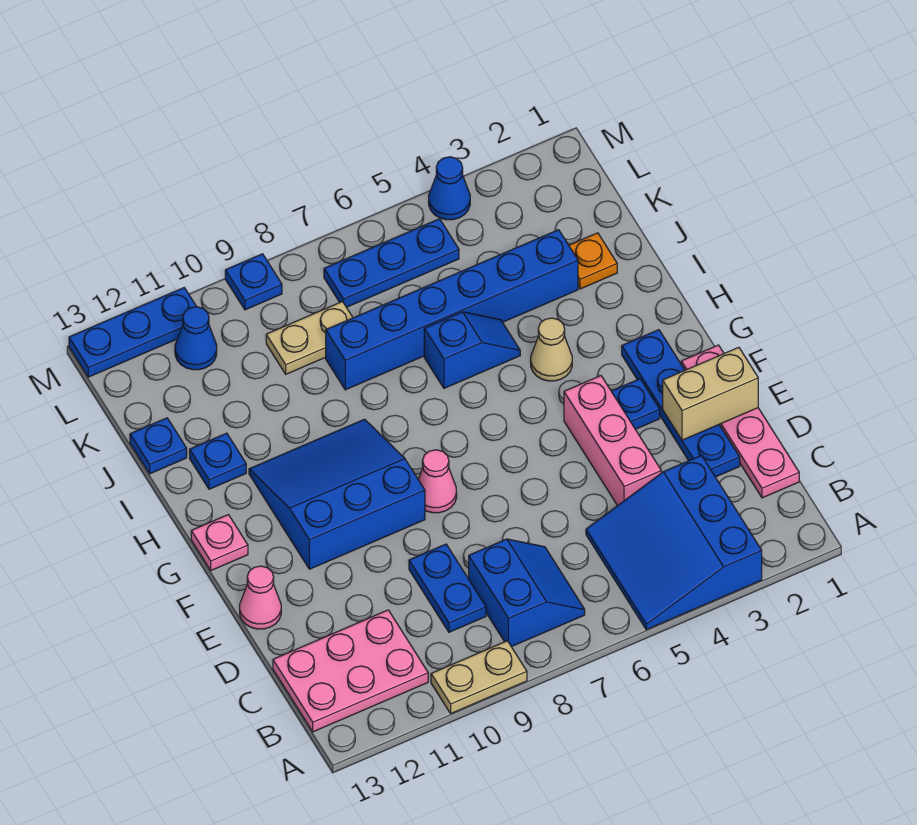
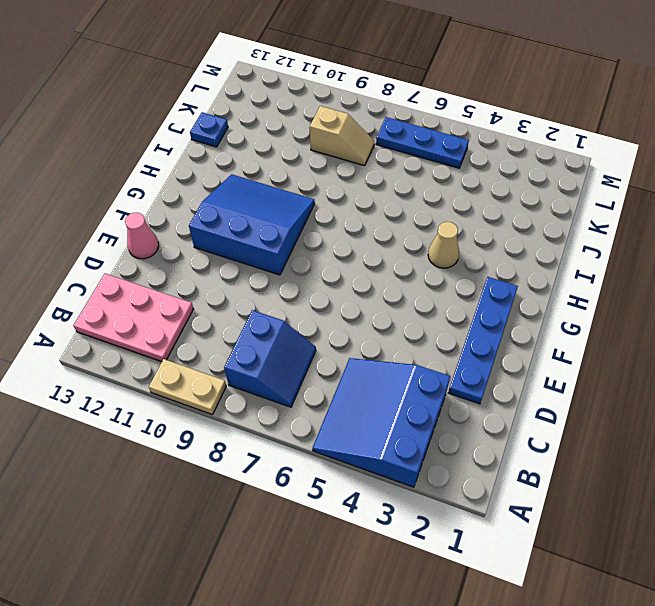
tan slope K8:K9 level 1 top 9 -> tan plate K8:K9 level 1
none -> pink plate C1:F1 level 1
none -> blue plate C9:D9 level 1
none -> pink brick D4:F4 level 1

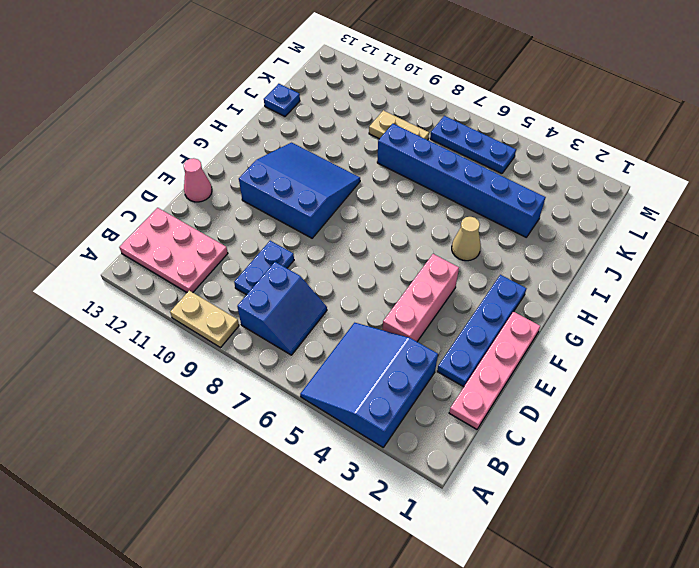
none -> blue plate F3 level 1
none -> pink cone F8 level 1
none -> pink plate G13 level 1

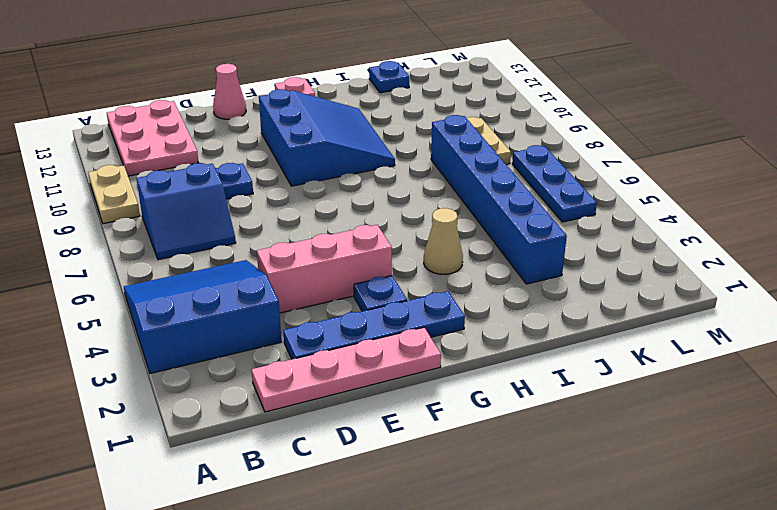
none -> pink cone F8 level 1
none -> blue slope I5:I6 level 1 top 6
none -> blue plate I12 level 1

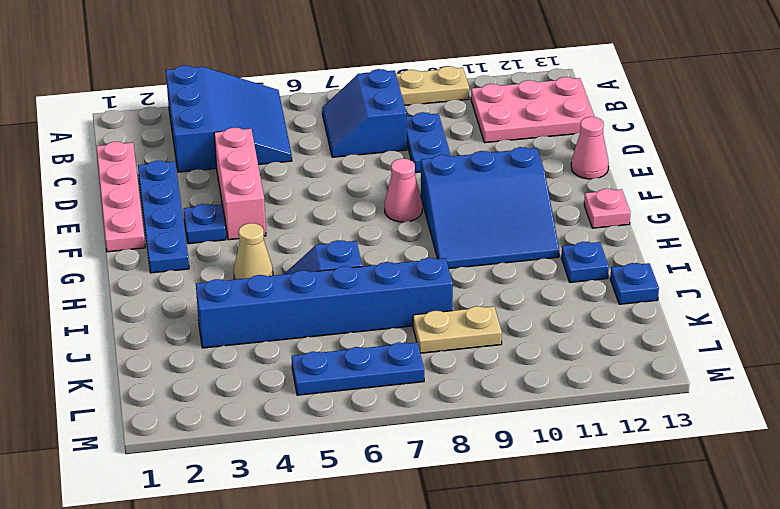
none -> orange plate J2 level 1
none -> blue cone L11 level 1
none -> blue cone M4 level 1

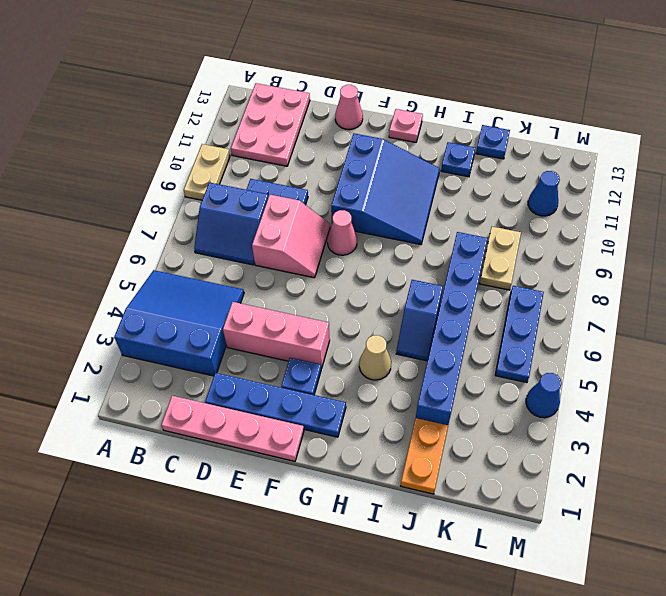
pink slope D7:E8 level 1 top D -> none
orange plate J1:J2 level 1 -> orange plate J2 level 1
none -> blue plate M9 level 1
none -> blue plate M11:M13 level 1
none -> tan brick E1:E2 level 2

